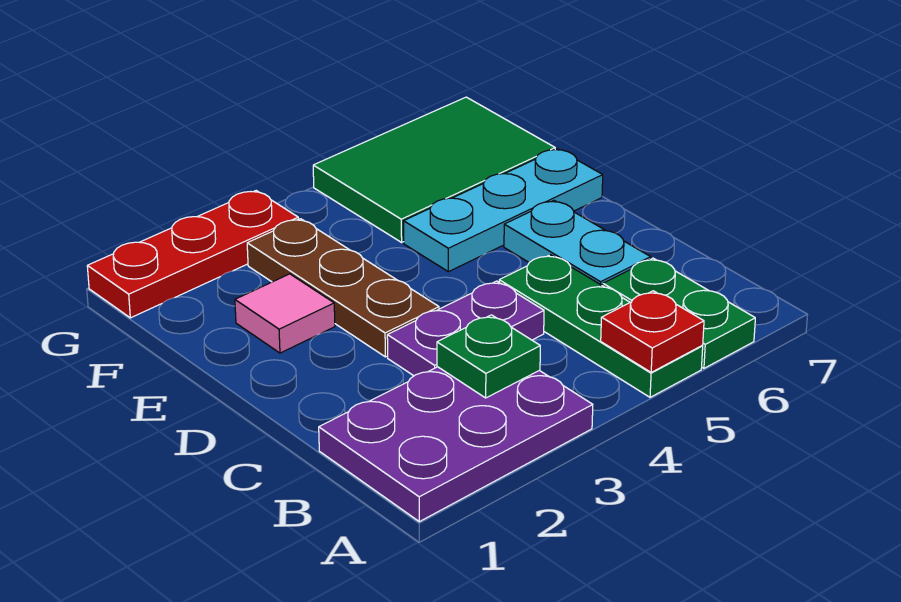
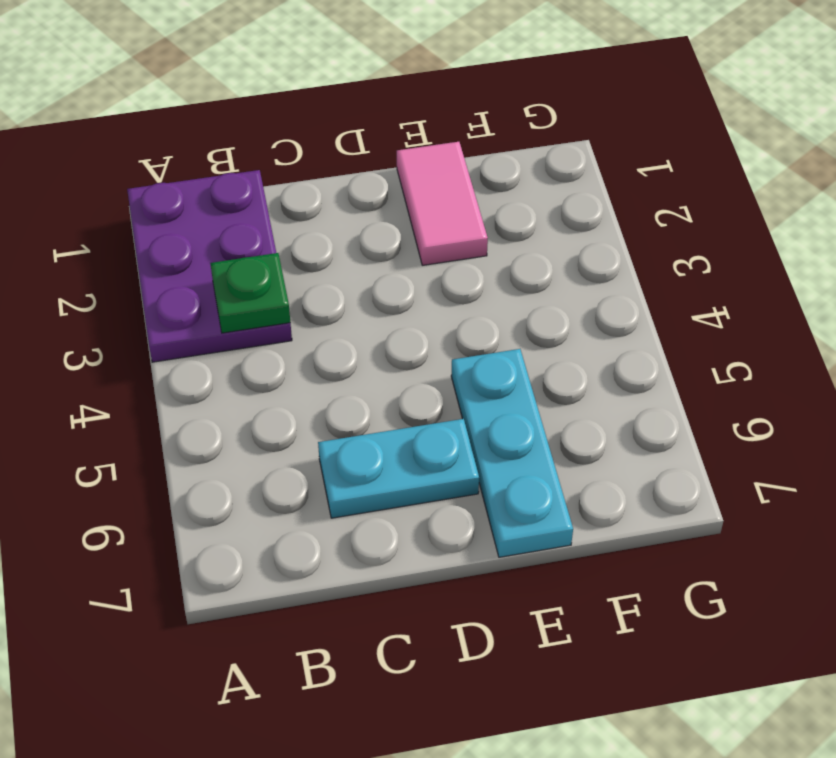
pink tile E1:E2 level 1 -> pink tile E2 level 1
none -> green plate A5:C5 level 1
none -> green plate A6:B6 level 1
none -> purple plate C3:C4 level 1

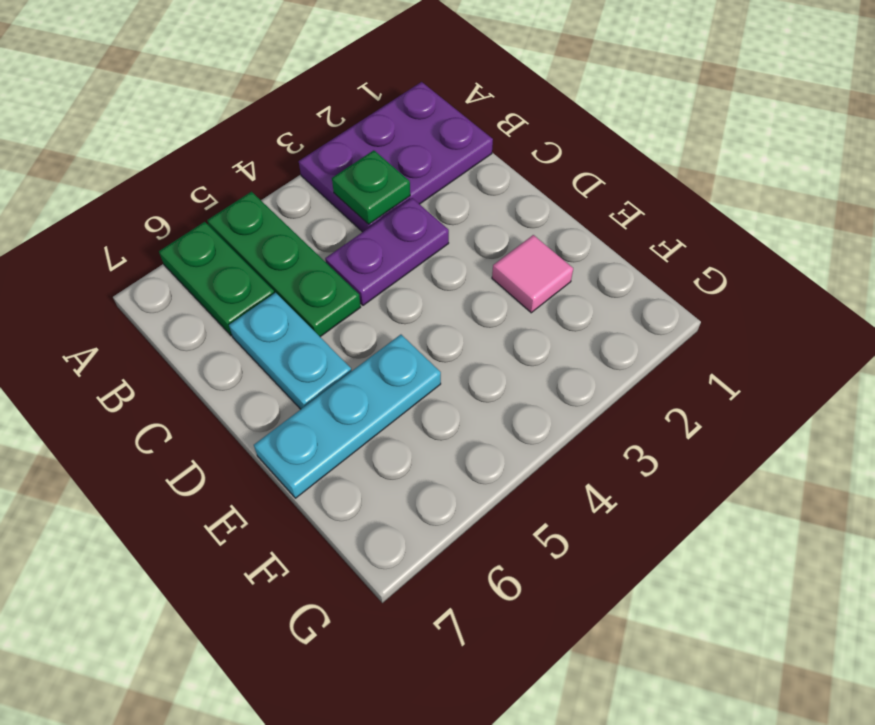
none -> brown plate D3:F3 level 1
none -> green tile F5:G7 level 1
none -> red plate G1:G3 level 1

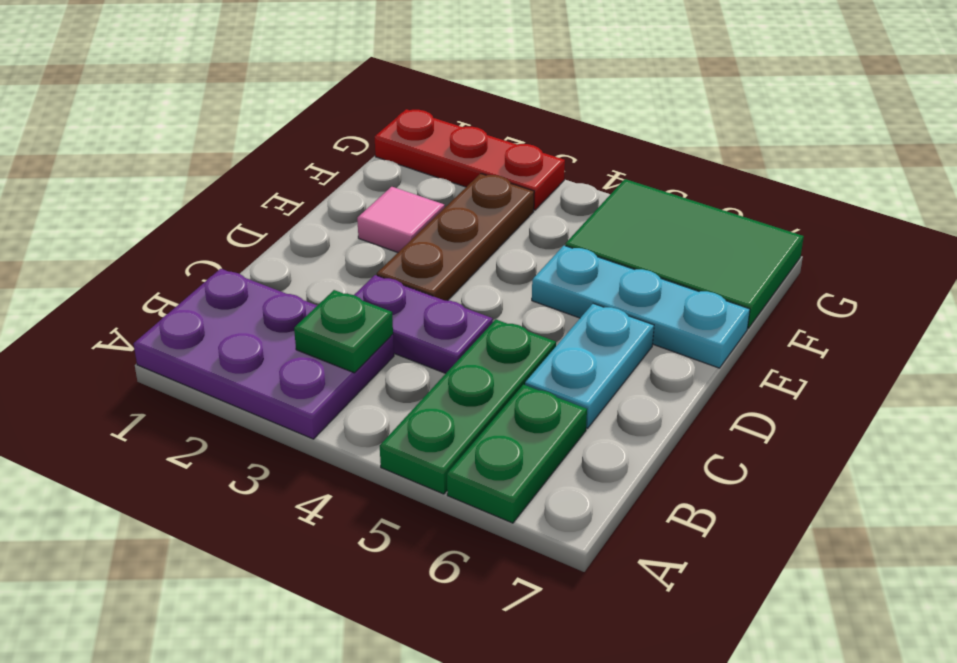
none -> red plate A5 level 2

